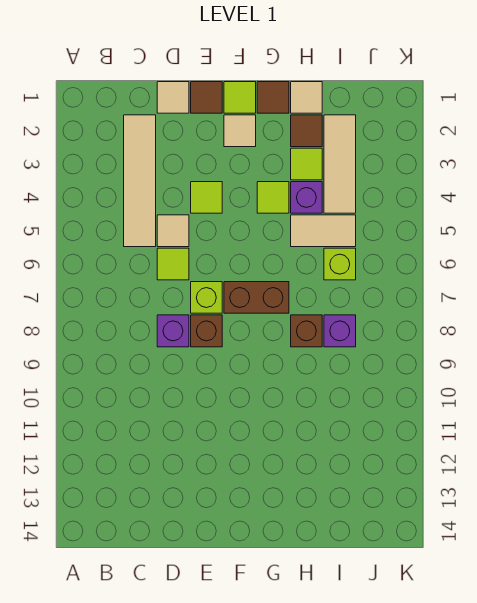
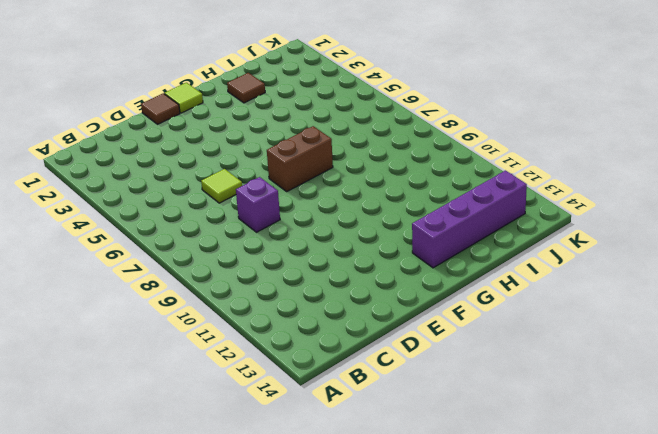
purple brick G13:J13 level 1 -> none
none -> tan tile C2:C5 level 1
none -> tan tile D1 level 1
none -> tan tile D5 level 1

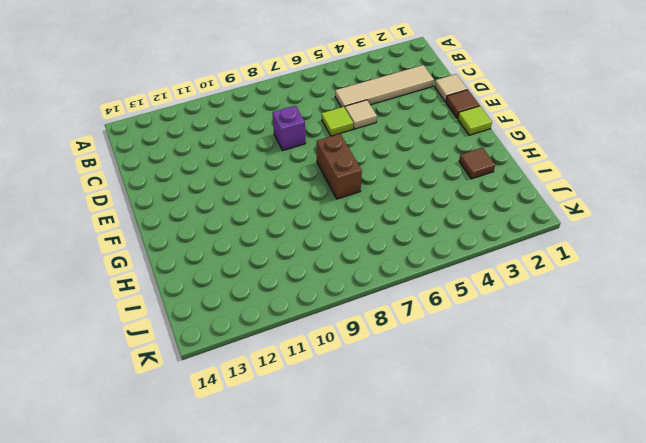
none -> lime tile E4 level 1
none -> lime brick E7 level 1
none -> brown brick E8 level 1

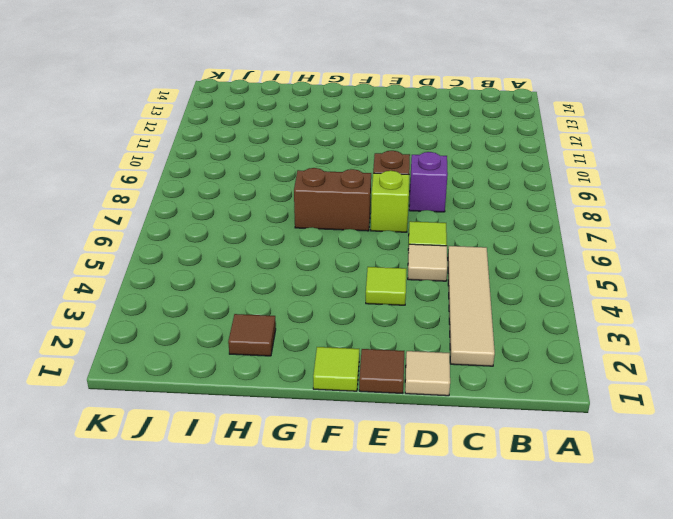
none -> tan tile F2 level 1
none -> brown tile G1 level 1
none -> lime tile G4 level 1

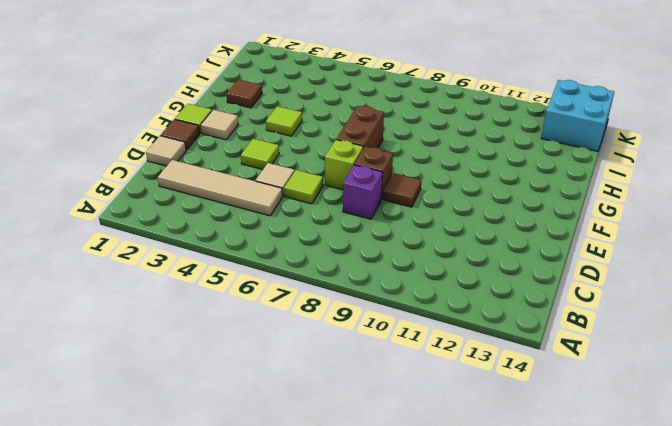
brown tile E9 level 1 -> brown tile G1 level 1
cyan brick J13:K14 level 1 -> none
none -> tan tile H1 level 1
none -> lime tile H3 level 1
none -> purple brick H4 level 1

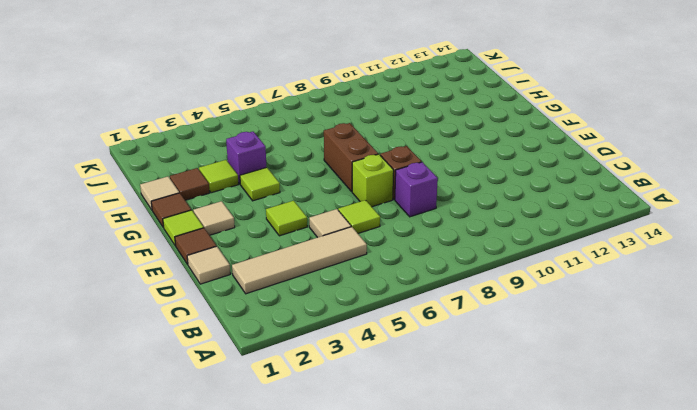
none -> tan tile H5:I5 level 1
none -> brown brick H8 level 1
none -> tan tile I2:I4 level 1

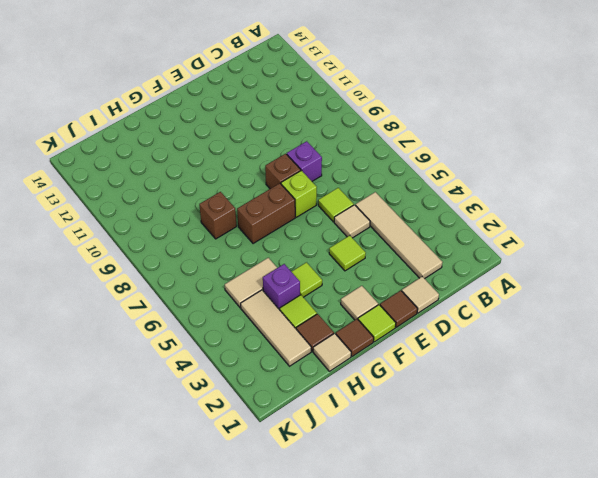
none -> lime brick I6 level 1
none -> purple brick I8 level 1

